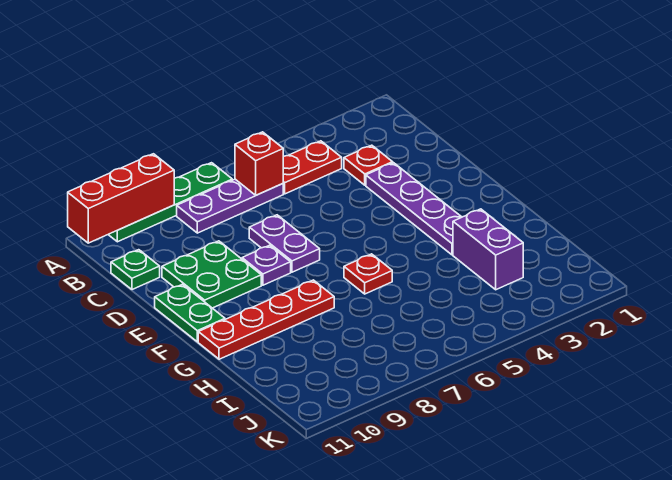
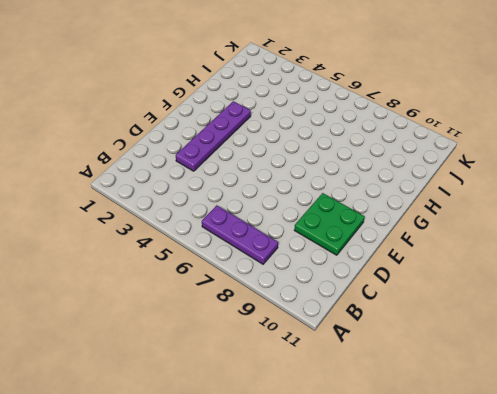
none -> green plate A7:A10 level 1
none -> red plate B4:B5 level 1
none -> red plate C3 level 1

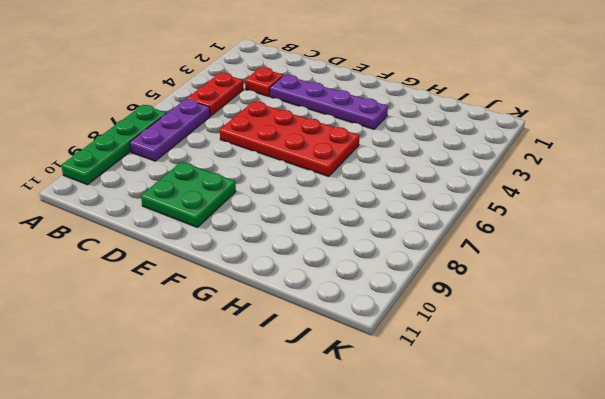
red plate D5:G6 level 1 -> red plate G6 level 1
none -> green plate C11 level 1
none -> purple plate D7:E7 level 1
none -> purple plate E8 level 1

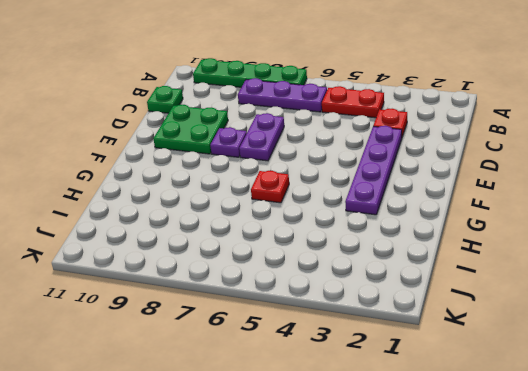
none -> green plate E11:F11 level 1
none -> red plate G8:G11 level 1
none -> purple brick H3:I3 level 1

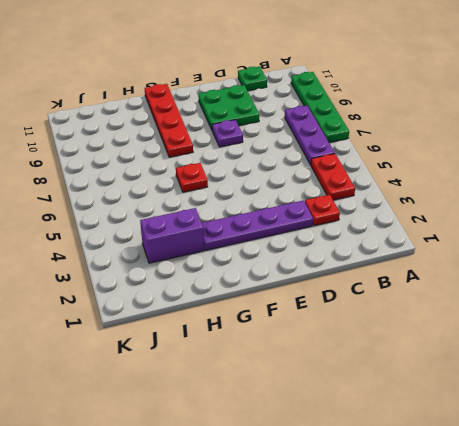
none -> purple plate D7:E7 level 1
none -> green plate E11:F11 level 1
none -> red brick A9:A11 level 2

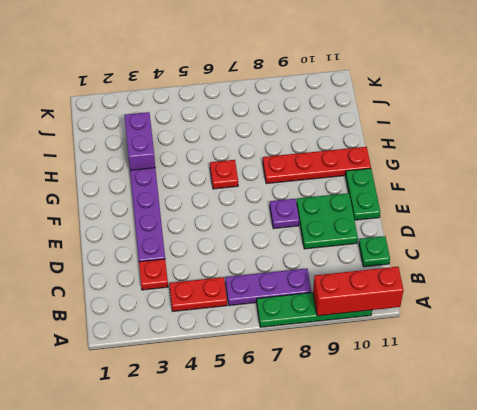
none -> purple plate D7:E7 level 1
none -> red brick B6 level 2

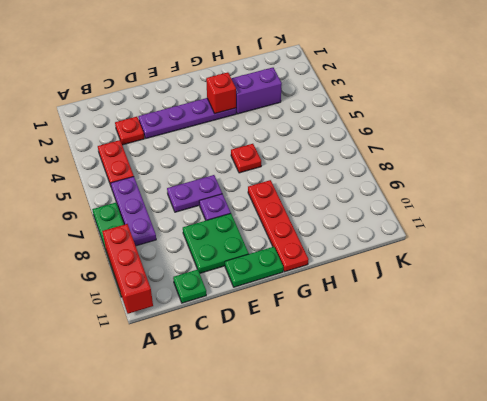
red brick G3 level 2 -> red brick B6 level 2

